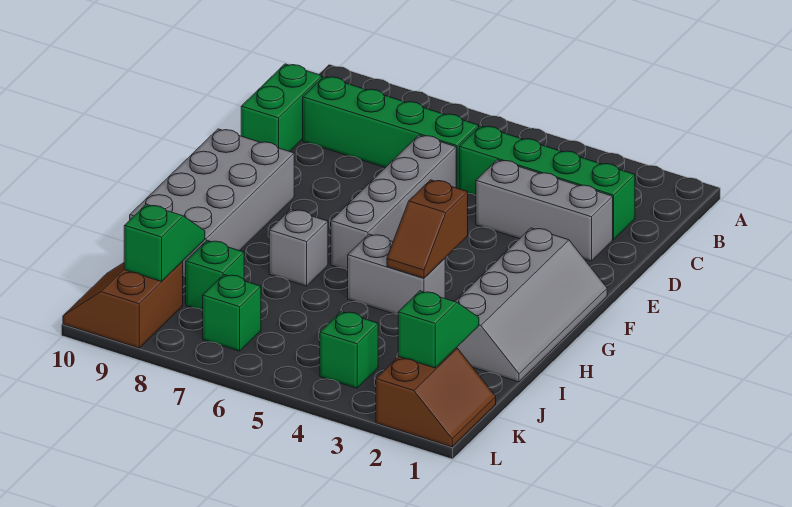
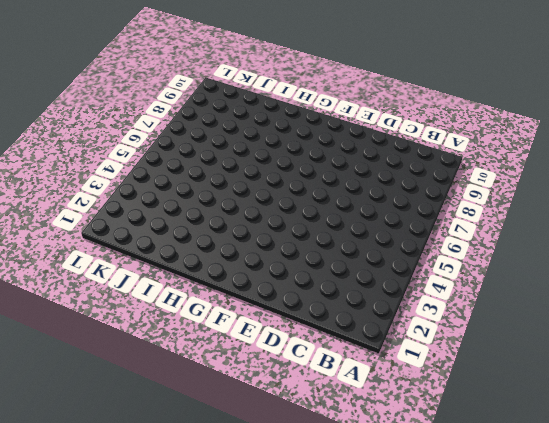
none -> green brick C2:C5 level 1
none -> green brick C6:C9 level 1
none -> green brick C10:D10 level 1

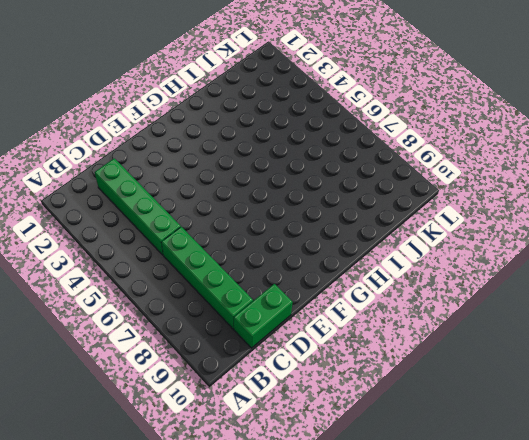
none -> grey brick D2:D4 level 1
none -> grey brick D6:G6 level 1
none -> grey slope F1:I2 level 1 top 2

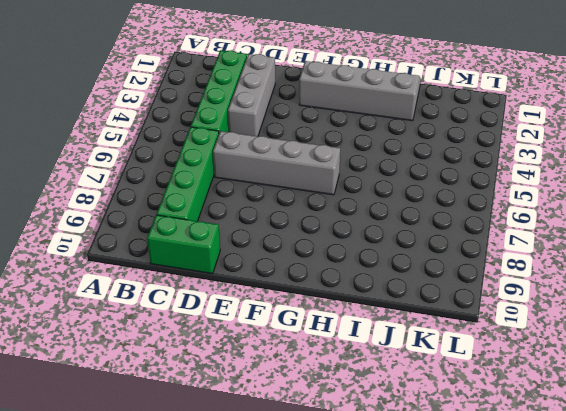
none -> grey brick F9:I10 level 1
none -> grey brick H4:H5 level 1
none -> grey brick H7 level 1

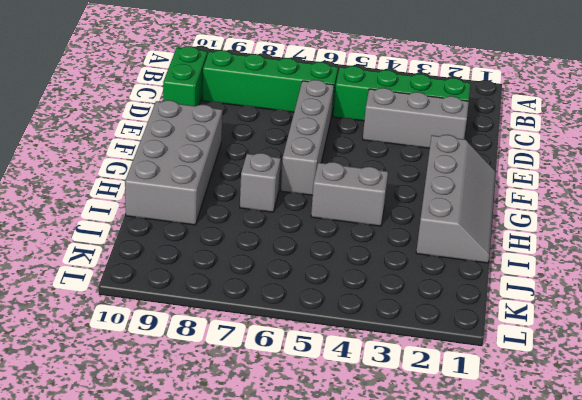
none -> green brick J8 level 1
none -> brown slope K1:L2 level 1 top 2
none -> green brick K4 level 1

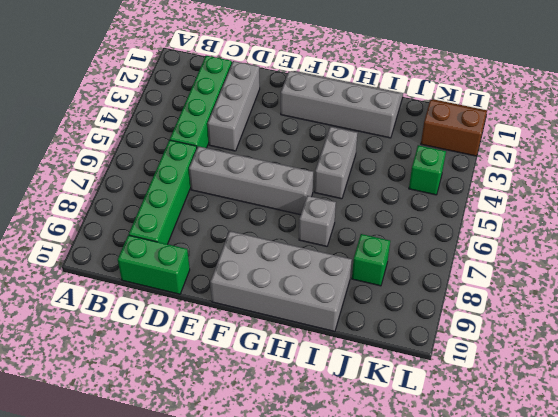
none -> green brick K7 level 1
none -> brown slope K9:L10 level 1 top 9
none -> brown slope G4:H4 level 2 top G

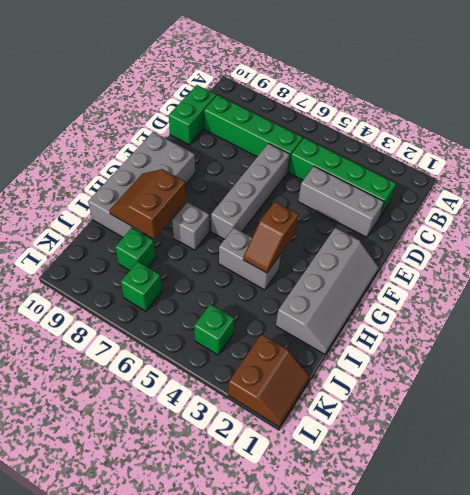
brown slope H8:I9 level 2 top 8 -> brown slope K9:L10 level 1 top 9
none -> green slope J2:K2 level 2 top K
none -> green slope J9:K9 level 2 top K

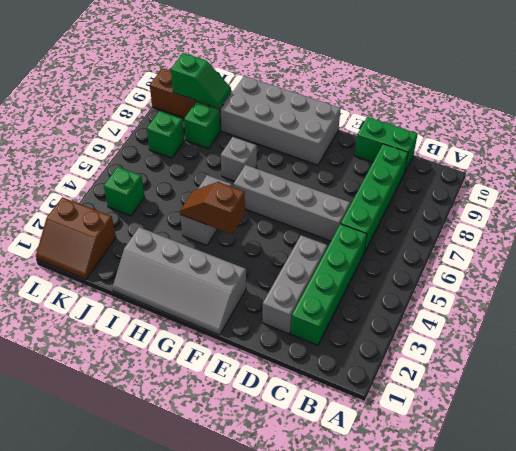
none -> green slope J2:K2 level 2 top K

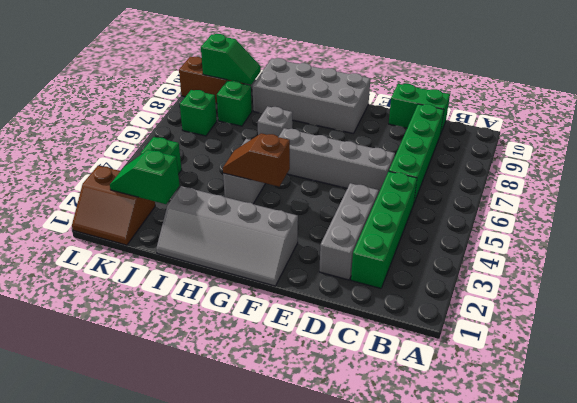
green slope J2:K2 level 2 top J -> green slope J2:K2 level 2 top K

